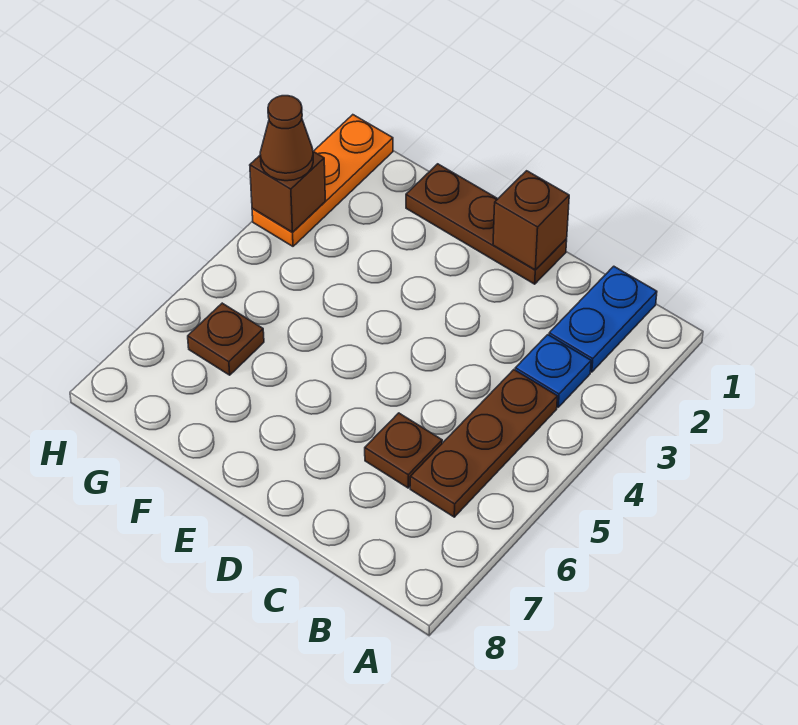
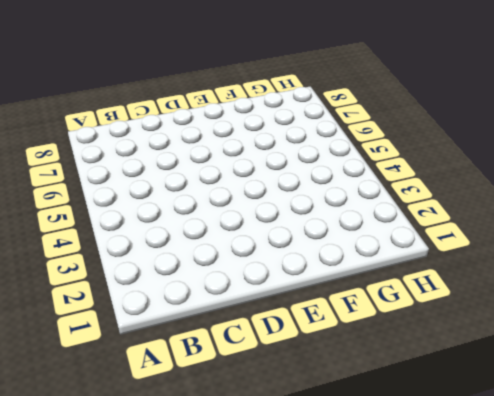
none -> blue plate B1:B2 level 1
none -> blue plate B3 level 1

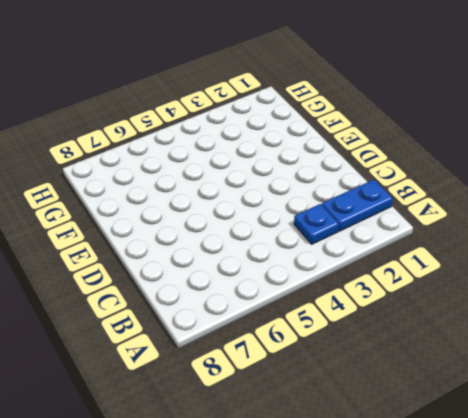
none -> brown plate B4:B6 level 1
none -> brown plate C6 level 1

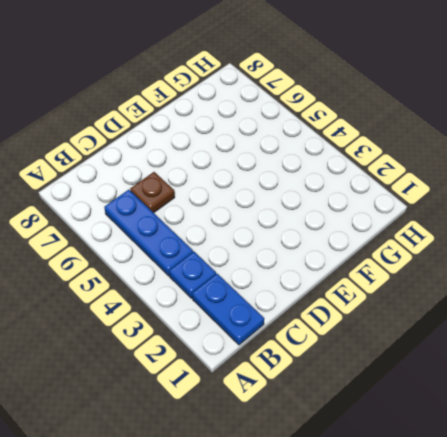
blue plate B4:B6 level 1 -> brown plate B4:B6 level 1
none -> brown plate D1:F1 level 1
none -> brown plate G6 level 1

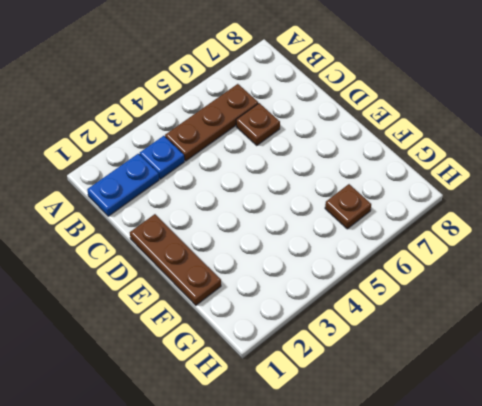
none -> orange plate H1:H3 level 1
none -> brown brick D1 level 2

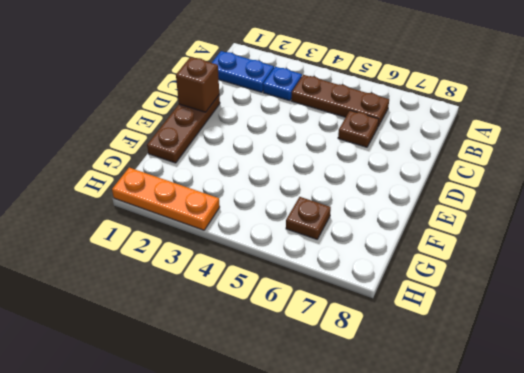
none -> brown brick H3 level 2
none -> brown cone H3 level 3

